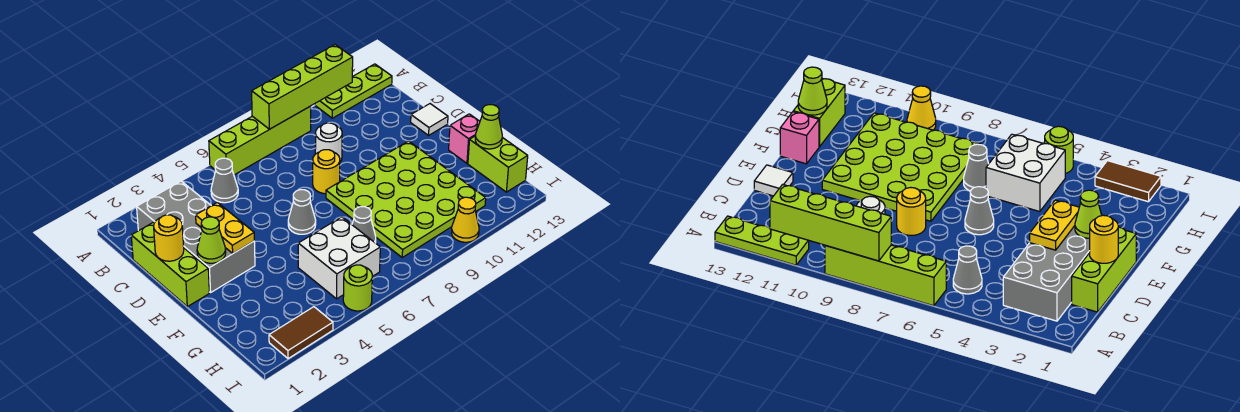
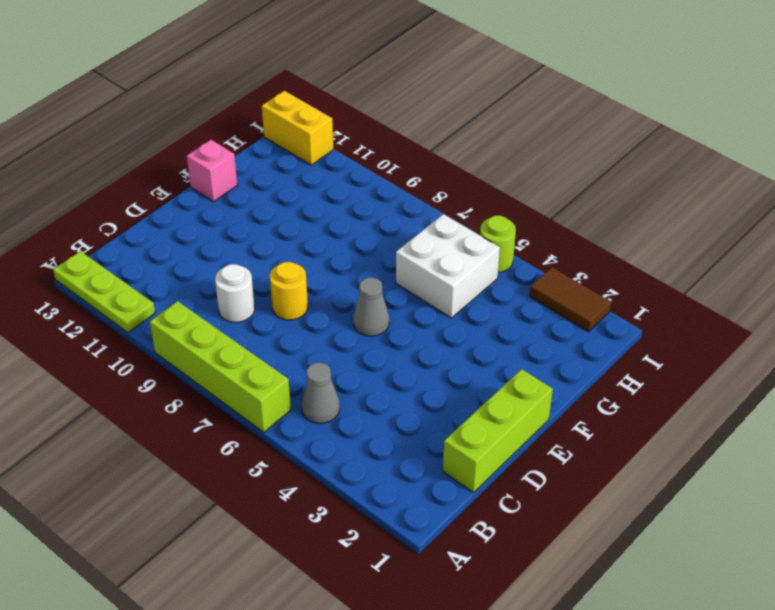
yellow brick I12:I13 level 1 -> none
none -> grey brick B2:E3 level 1
none -> white tile D13 level 1
none -> lime plate E8:H11 level 1

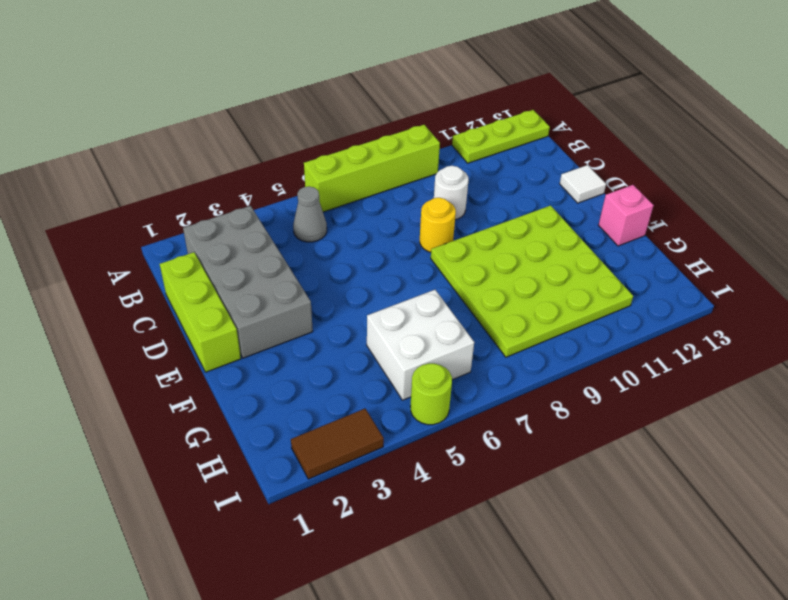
none -> grey cone E6 level 1
none -> grey cone G7 level 1
none -> lime brick G13:H13 level 1

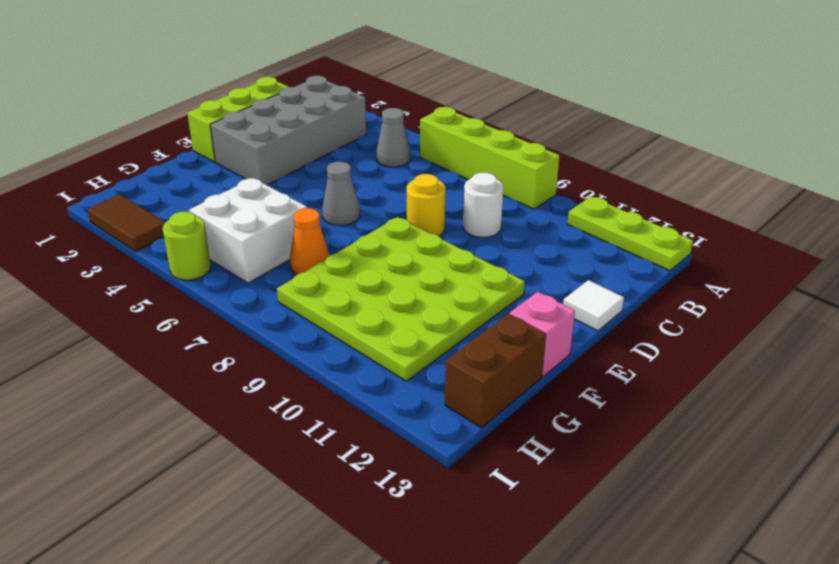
orange cone G7 level 1 -> grey cone G7 level 1
brown brick G13:H13 level 1 -> lime brick G13:H13 level 1
none -> yellow cone I10 level 1
none -> lime brick A8:A11 level 2
none -> yellow round brick D1 level 2

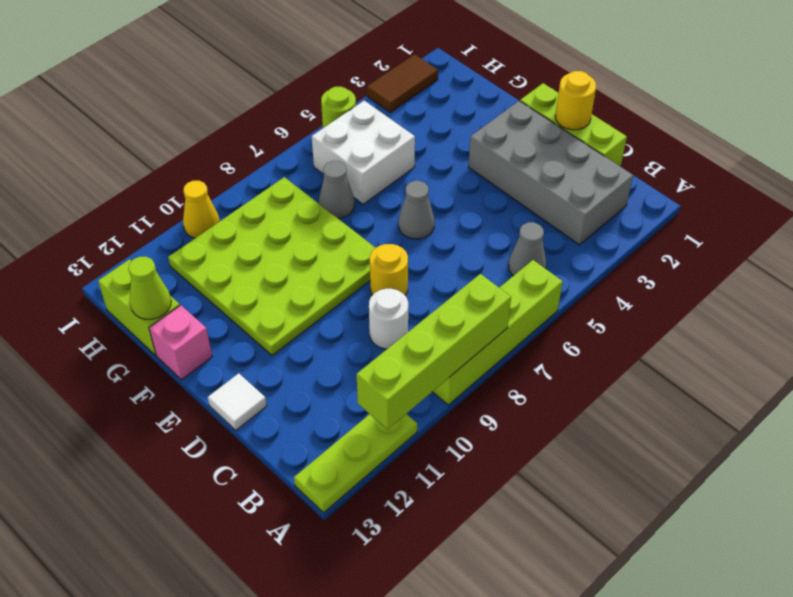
none -> yellow plate D3:E3 level 2
none -> lime cone E2 level 2

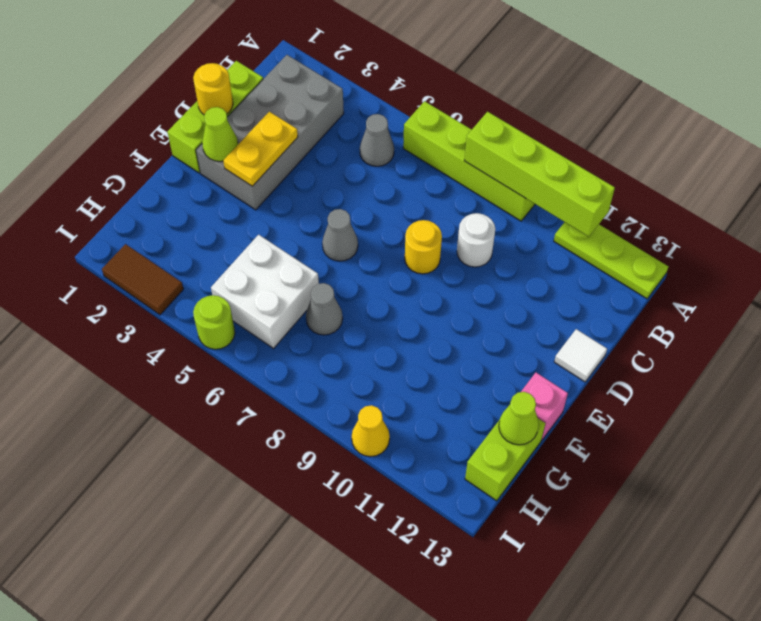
none -> lime plate E8:H11 level 1

